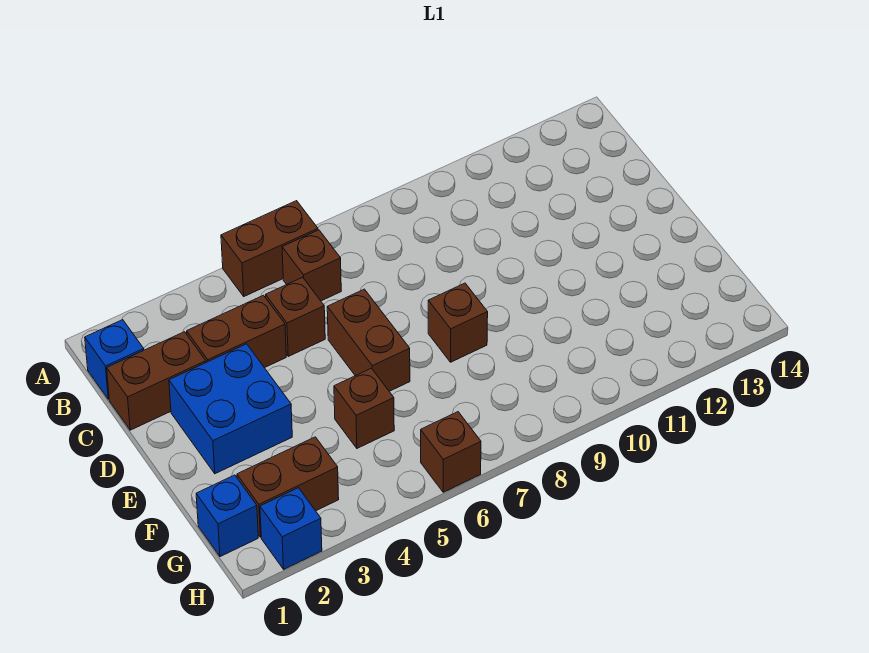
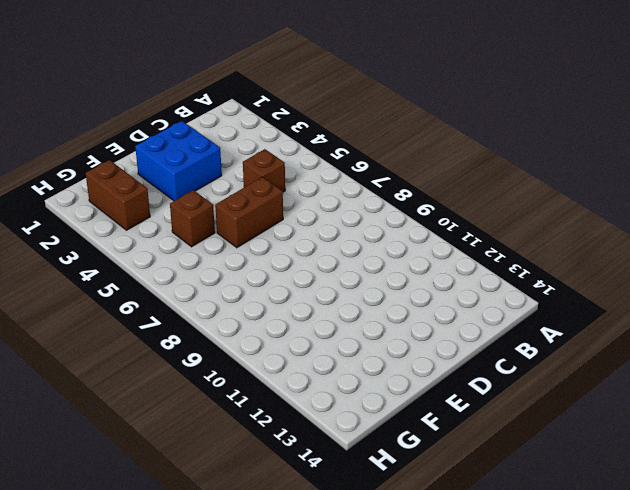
none -> brown brick A5:A6 level 1
none -> blue brick B1 level 1
none -> brown brick B6 level 1

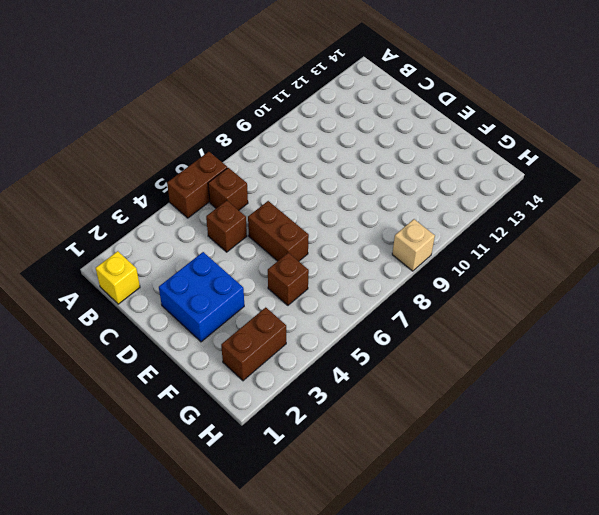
yellow brick B1 level 1 -> blue brick B1 level 1
tan brick H9 level 1 -> none
none -> brown brick C1:C2 level 1
none -> brown brick C3:C4 level 1
none -> brown brick E8 level 1

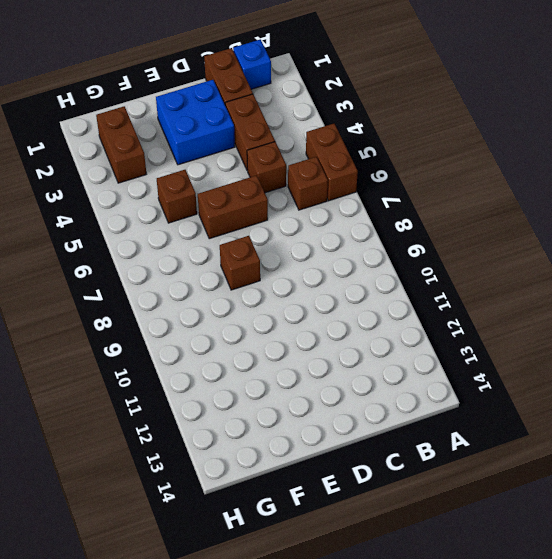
none -> blue brick G1 level 1
none -> blue brick H2 level 1
none -> brown brick H6 level 1

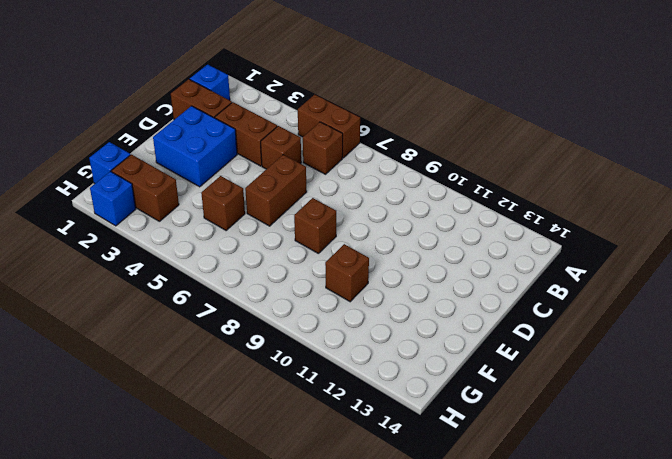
brown brick F10 level 1 -> brown brick H6 level 1

